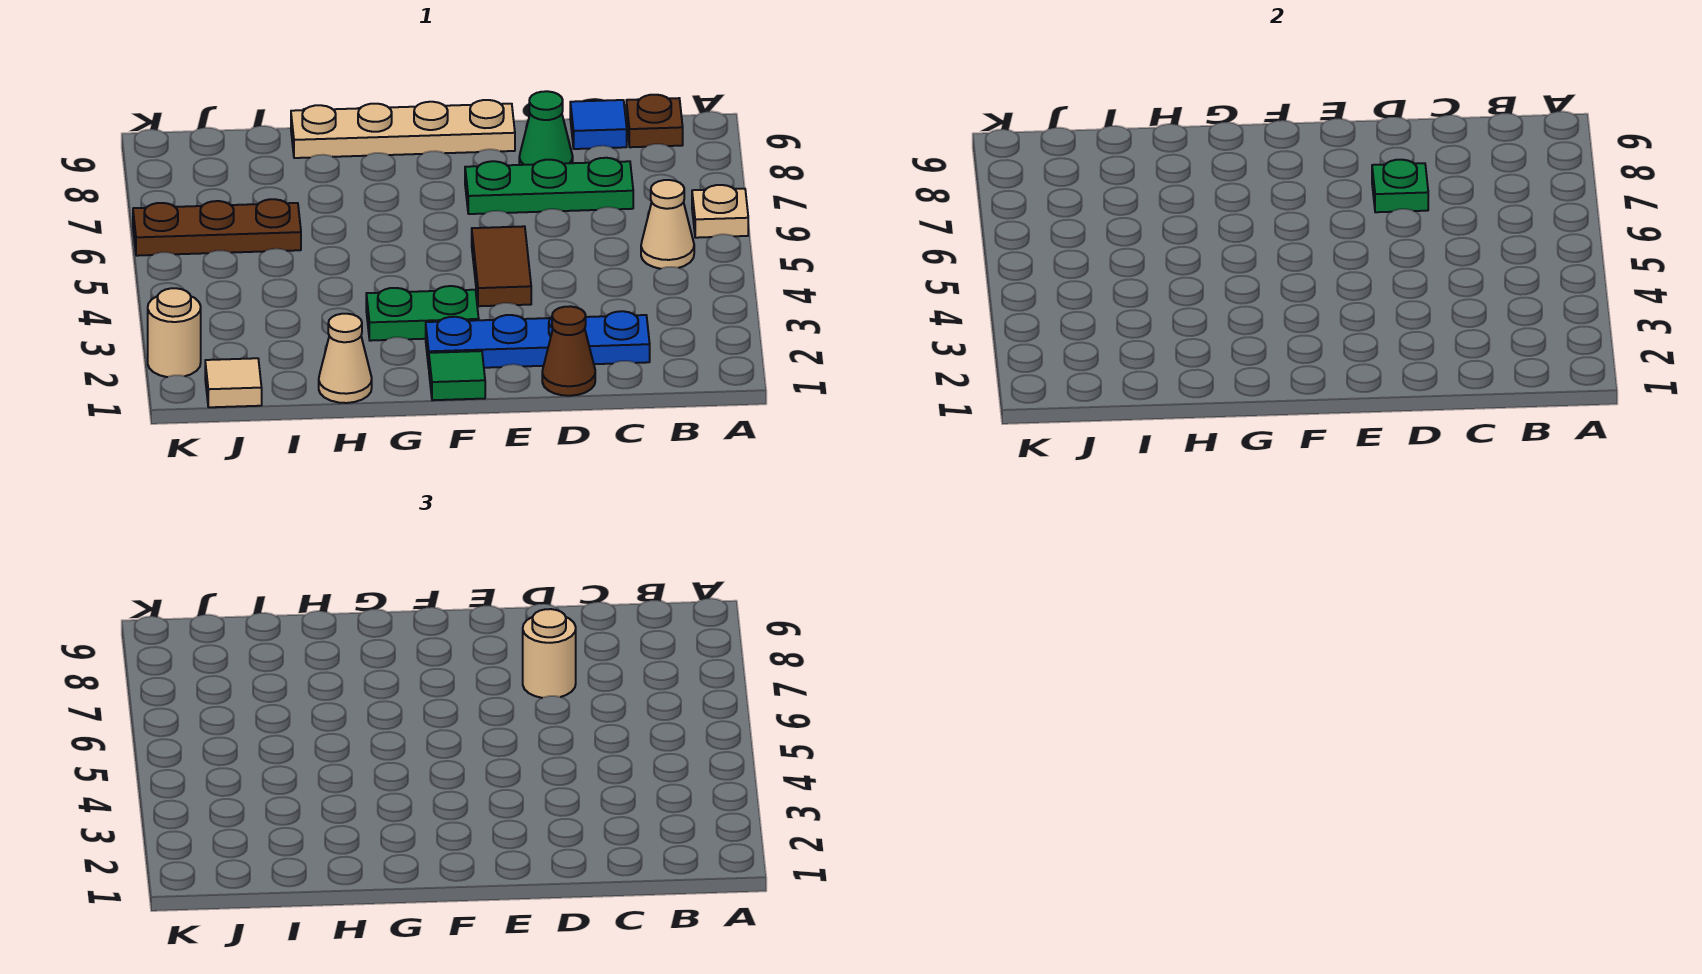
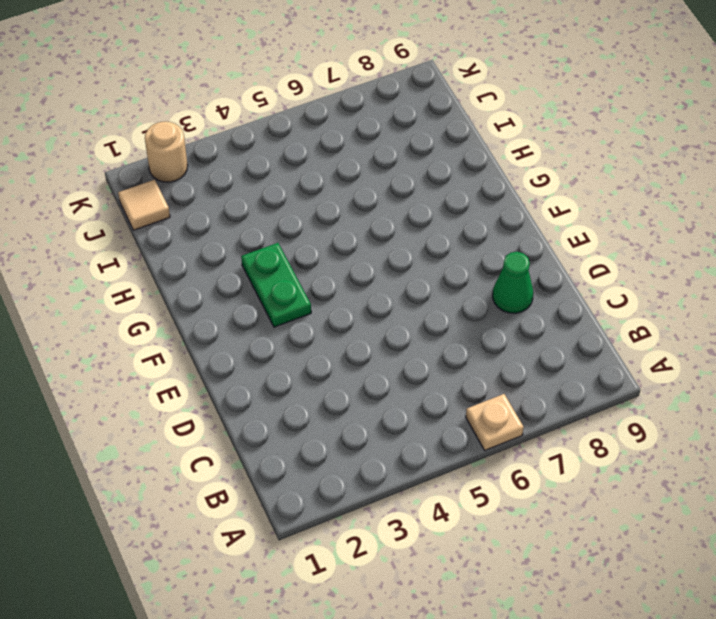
none -> tan cone B5 level 1
none -> brown plate B9 level 1
none -> blue plate C2:F2 level 1

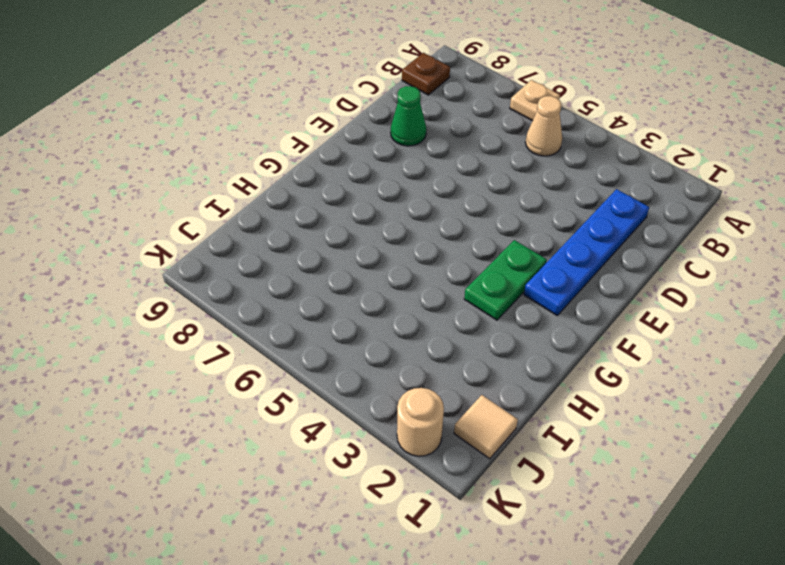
none -> green plate C7:E7 level 1
none -> blue tile C9 level 1
none -> brown cone D1 level 1

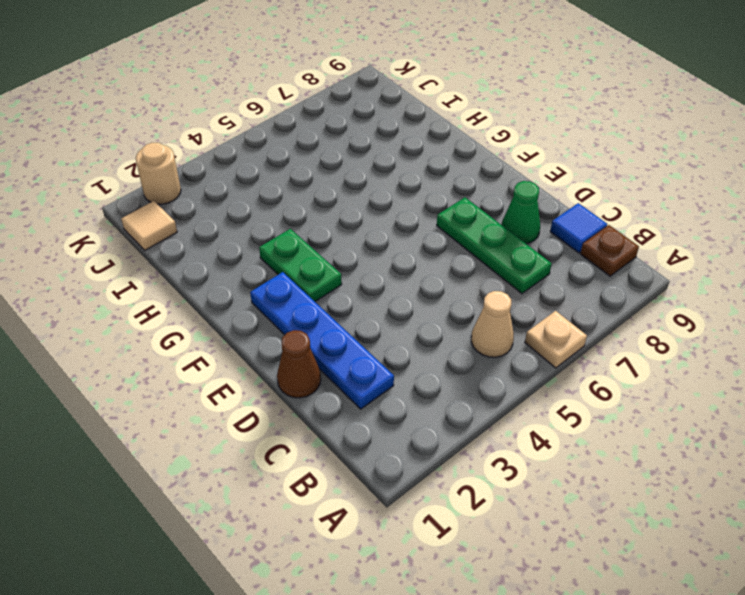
none -> brown tile E4:E5 level 1
none -> tan plate E9:H9 level 1
none -> green tile F1 level 1

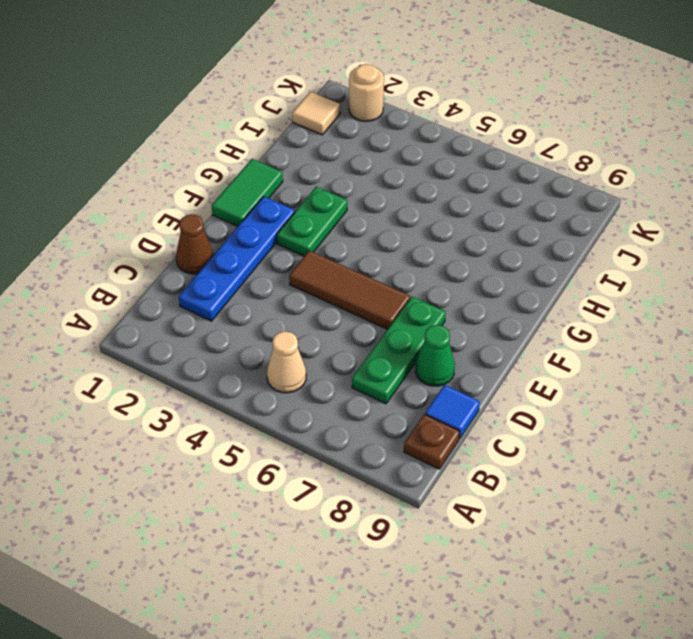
brown tile E4:E6 level 1 -> brown tile E4:E5 level 1
green tile F1:G1 level 1 -> green tile F1 level 1
none -> tan plate A6 level 1
none -> tan plate E9:H9 level 1
none -> tan cone H1 level 1

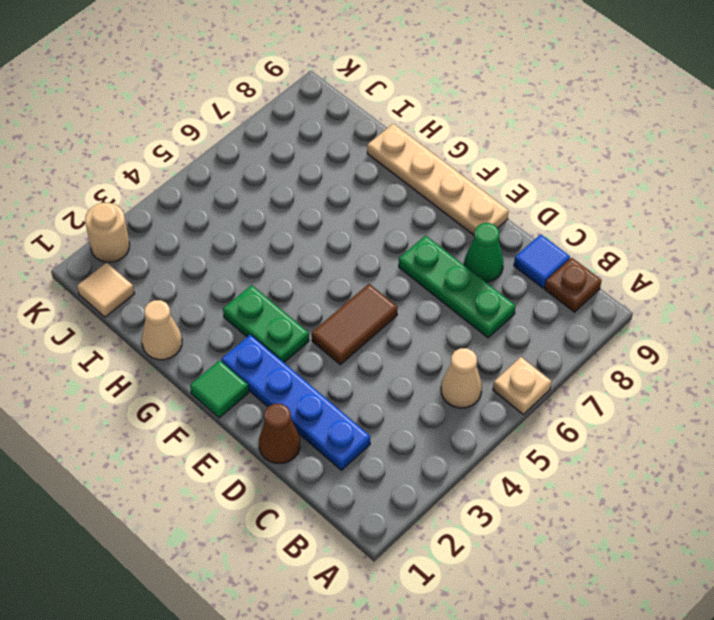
none -> brown plate I6:K6 level 1
none -> green plate D7 level 2
none -> tan round brick D7 level 3

